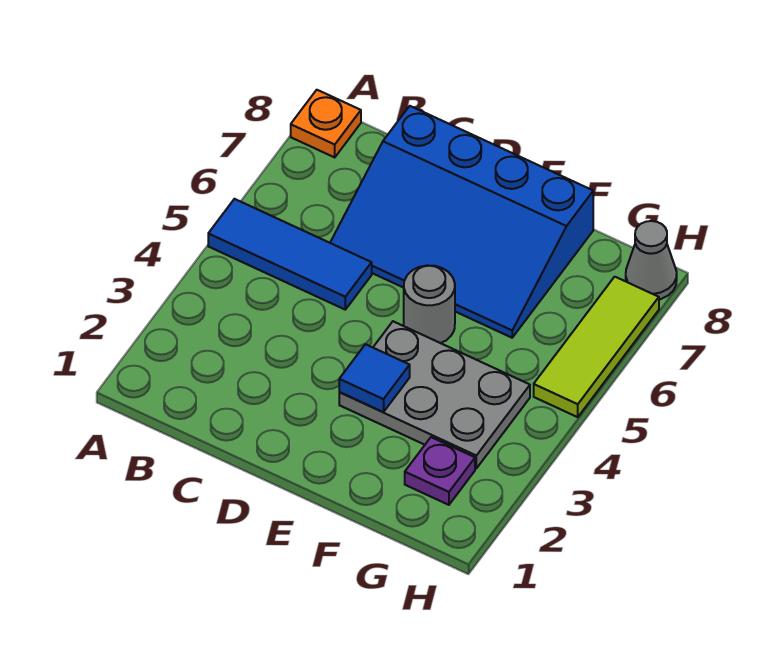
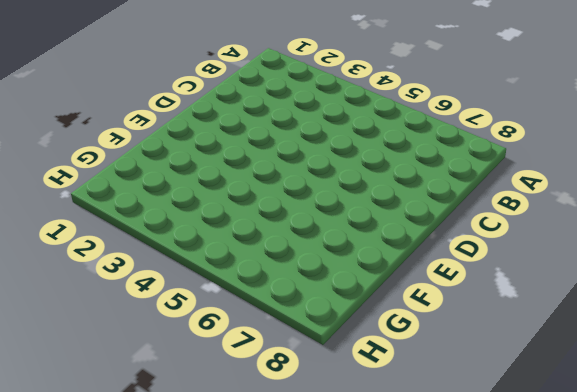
none -> blue tile A5:C5 level 1
none -> orange plate A8 level 1

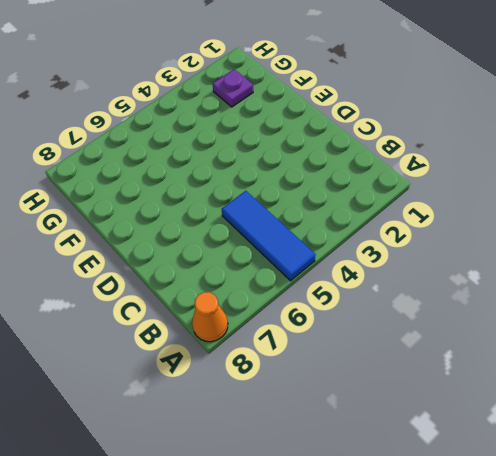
orange cone A8 level 1 -> orange plate A8 level 1
none -> blue slope C6:F8 level 1 top 8
none -> grey plate E3:G4 level 1

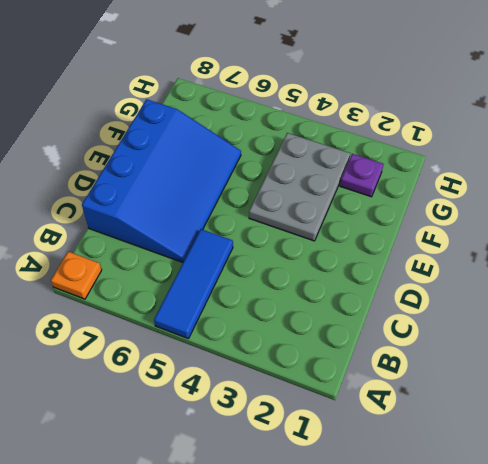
none -> grey round brick E5 level 1
none -> lime tile H5:H7 level 1

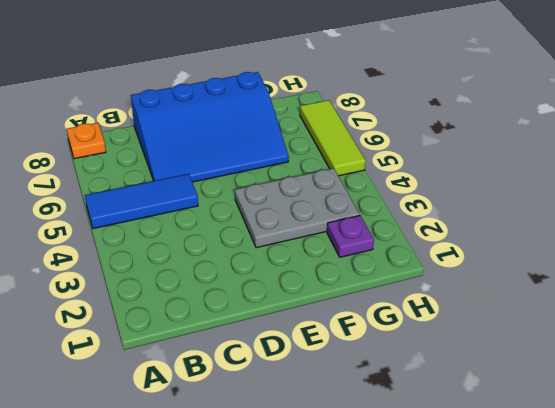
none -> grey round brick E5 level 1
none -> grey cone H8 level 1

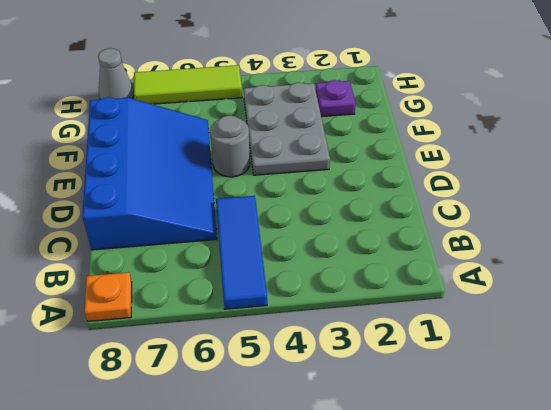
none -> blue tile E3 level 2

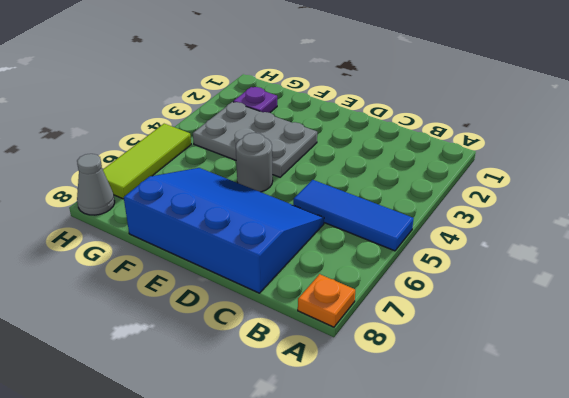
none -> blue tile E3 level 2

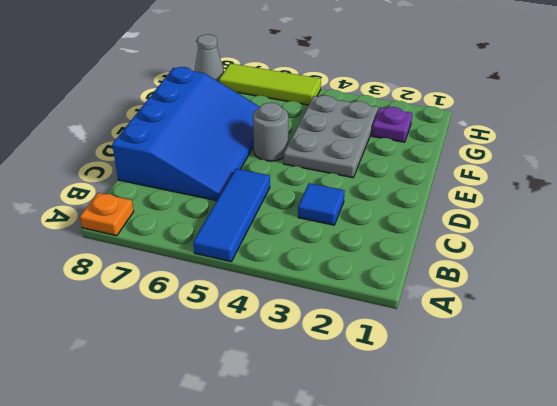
blue tile C3 level 1 -> blue tile E3 level 2

